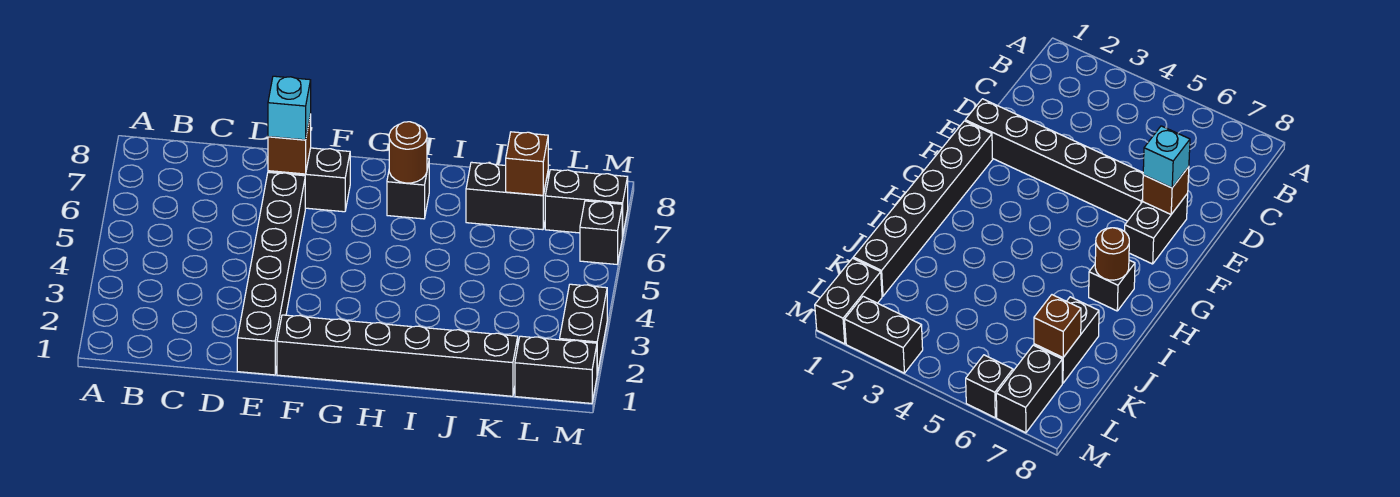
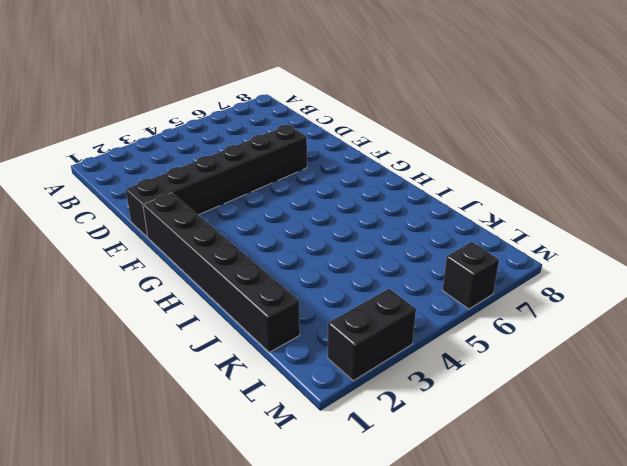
none -> black brick E7:F7 level 1
none -> black brick H7 level 1
none -> black brick J7:K7 level 1

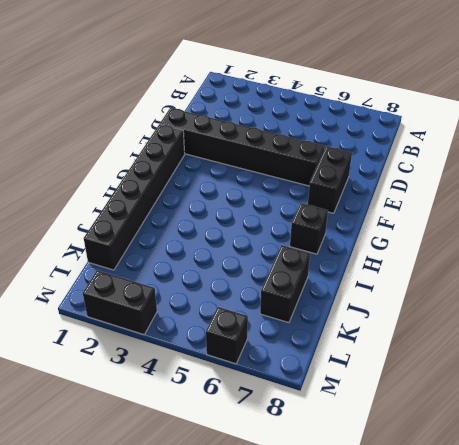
none -> black brick L1:M1 level 1
none -> black brick L7:M7 level 1
none -> brown brick E7 level 2

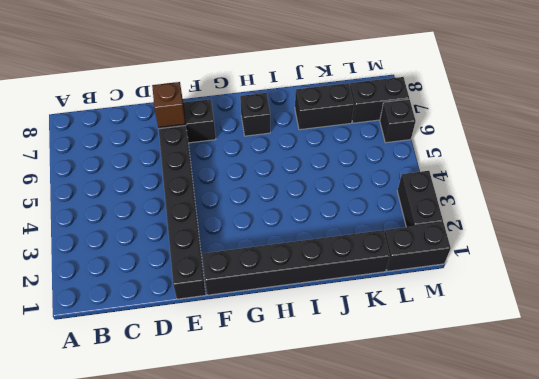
none -> brown round brick H7 level 2
none -> brown brick K7 level 2
none -> cyan brick E7 level 3

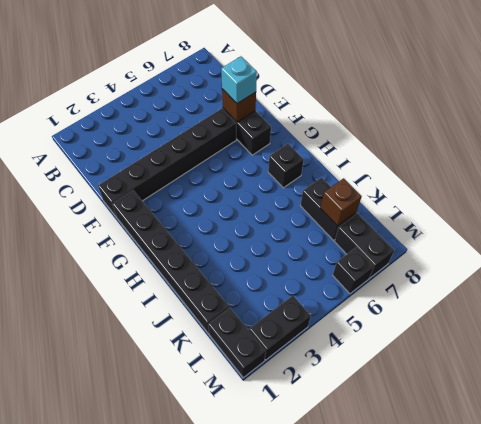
none -> brown round brick H7 level 2

